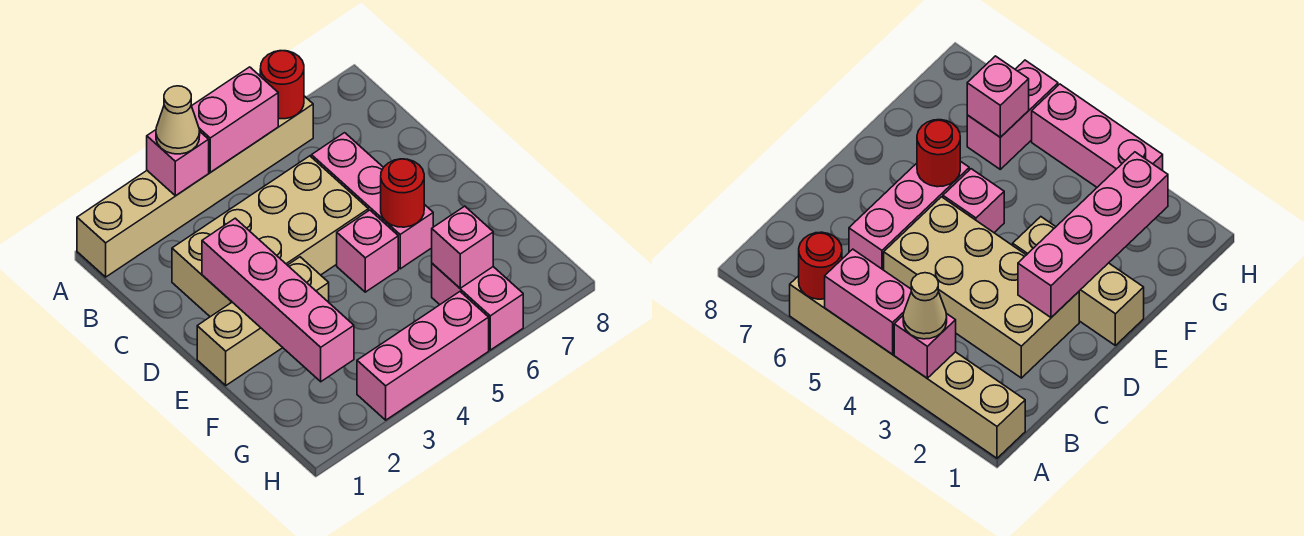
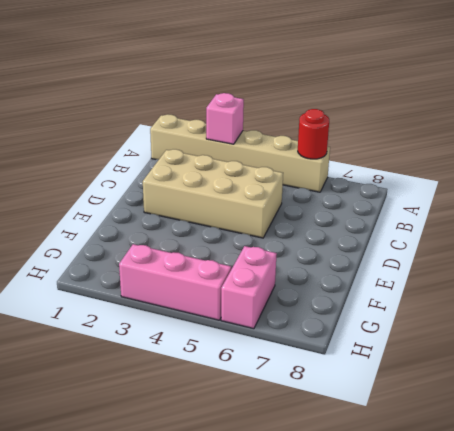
none -> pink brick C6:E6 level 1
none -> tan brick E1:E3 level 1
none -> pink brick E5 level 1

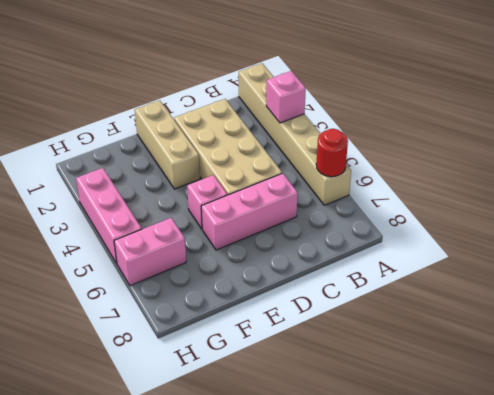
none -> pink brick A4:A5 level 2
none -> pink brick D2:G2 level 2
none -> red round brick E6 level 2

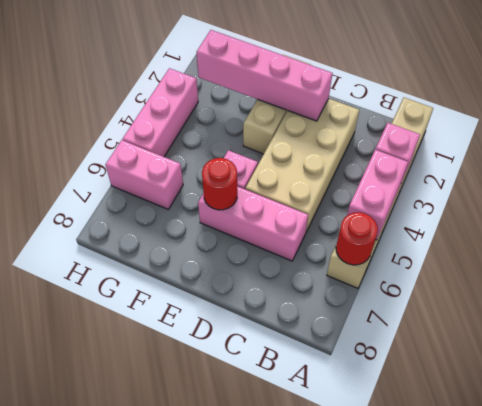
none -> pink brick G6 level 2
none -> tan cone A3 level 3

